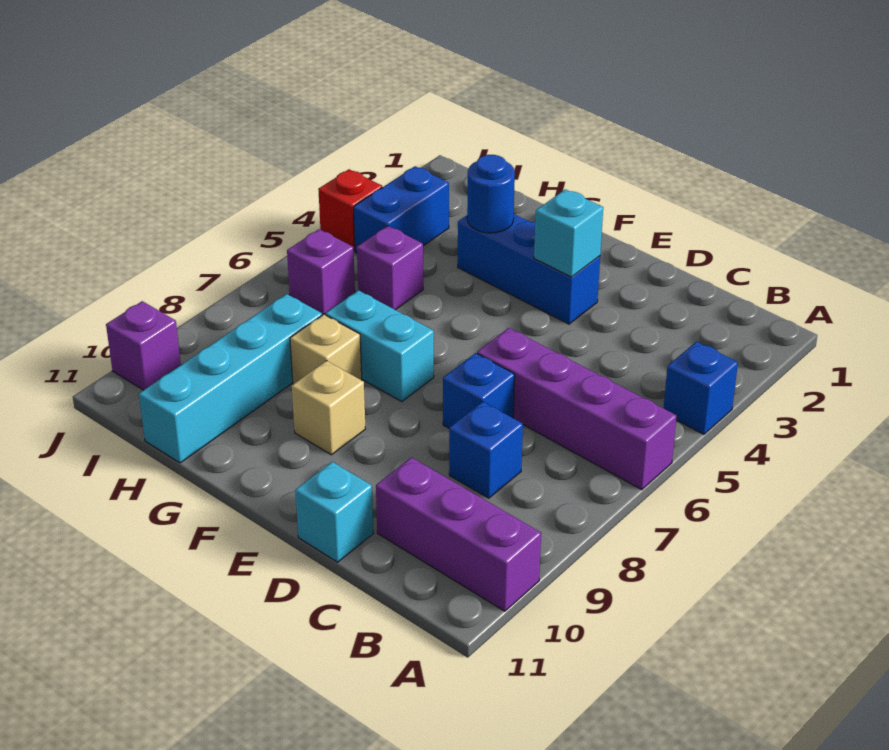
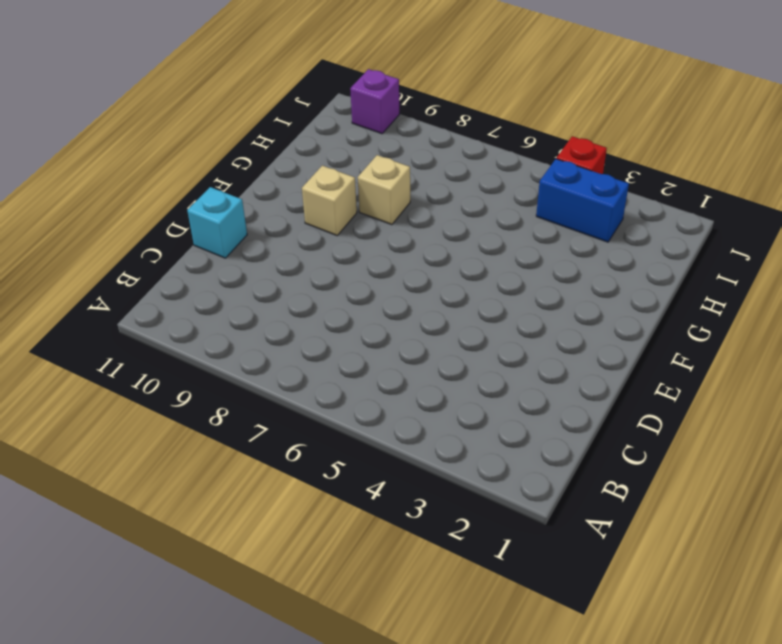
none -> blue brick A4 level 1
none -> purple brick A6:D6 level 1
none -> purple brick A10:C10 level 1

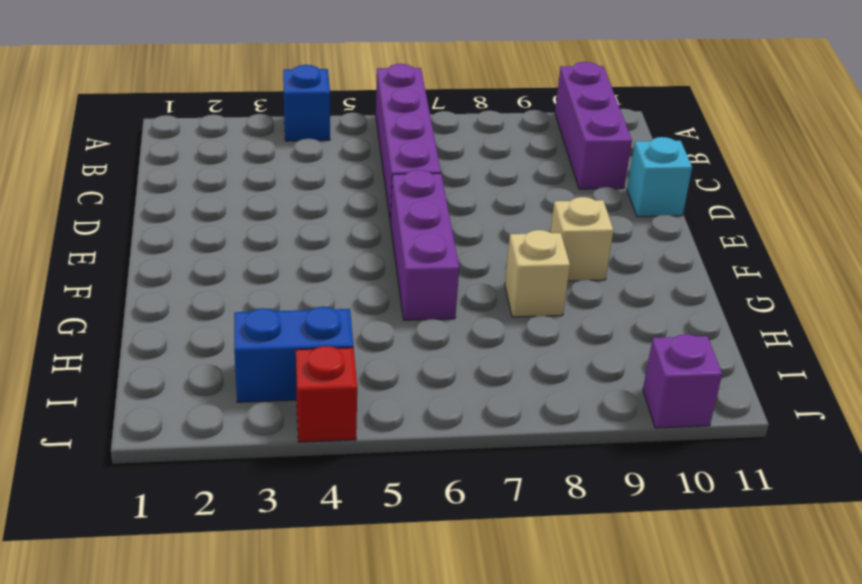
purple brick E6:G6 level 1 -> none
none -> blue brick C8 level 1
none -> blue brick D7 level 1
none -> blue brick E3:G3 level 1

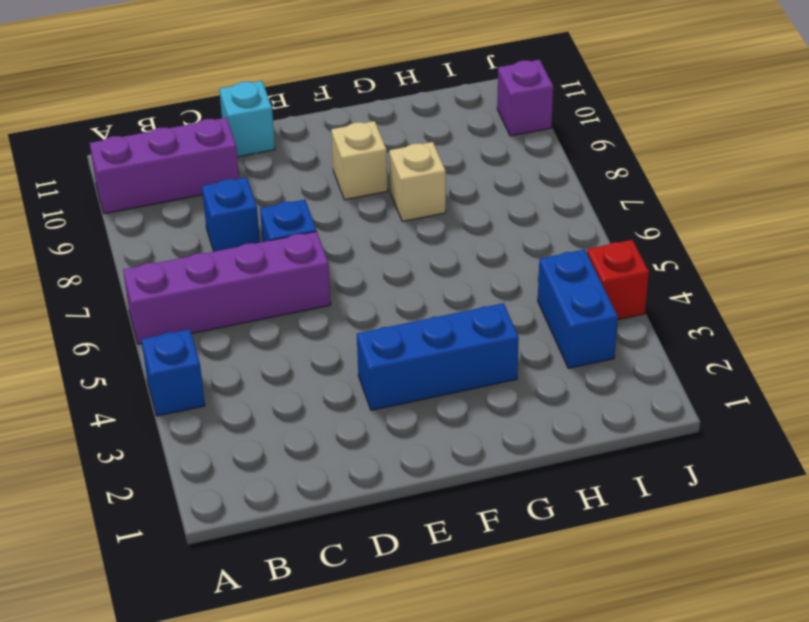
none -> cyan brick F7:G7 level 1
none -> purple brick H5 level 1
none -> cyan brick H8:H11 level 1

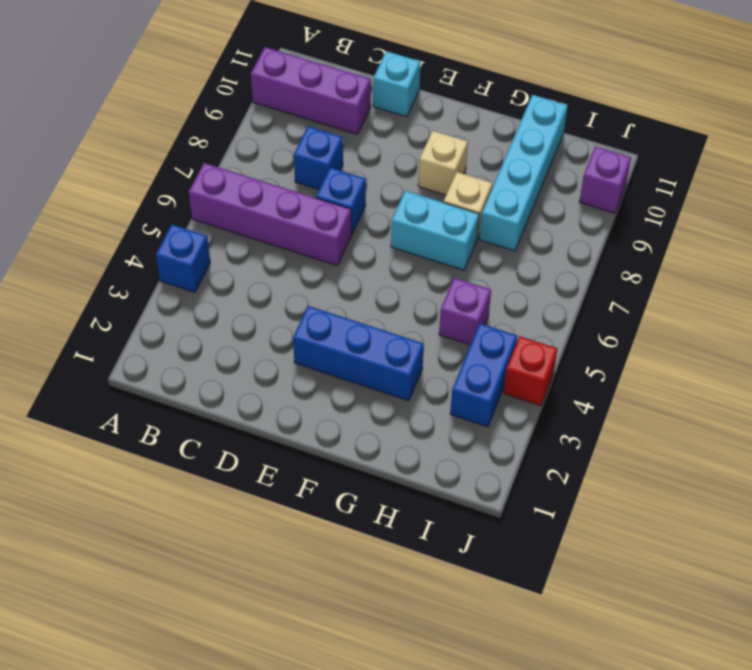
none -> purple brick I6 level 1
none -> cyan brick E3 level 2
none -> blue round brick G3 level 2

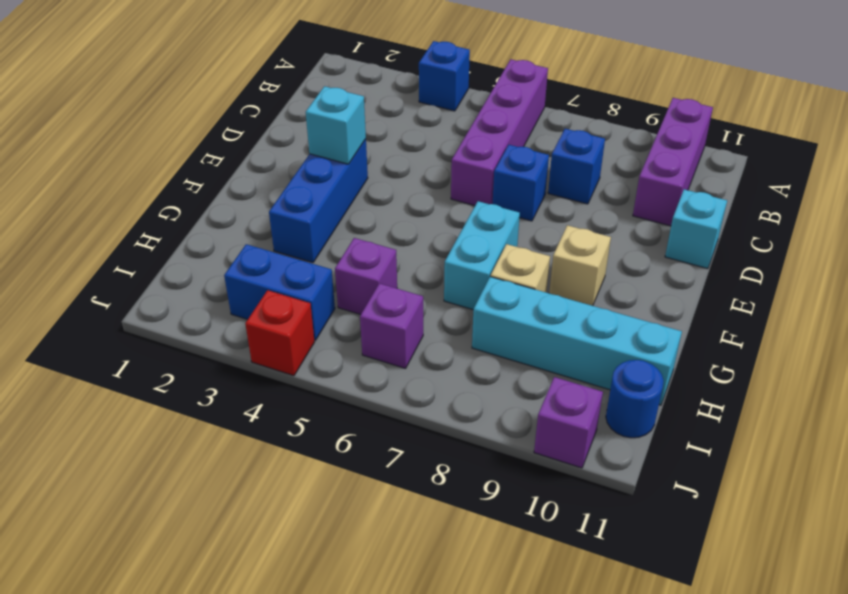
blue round brick I11 level 1 -> blue round brick G3 level 2

